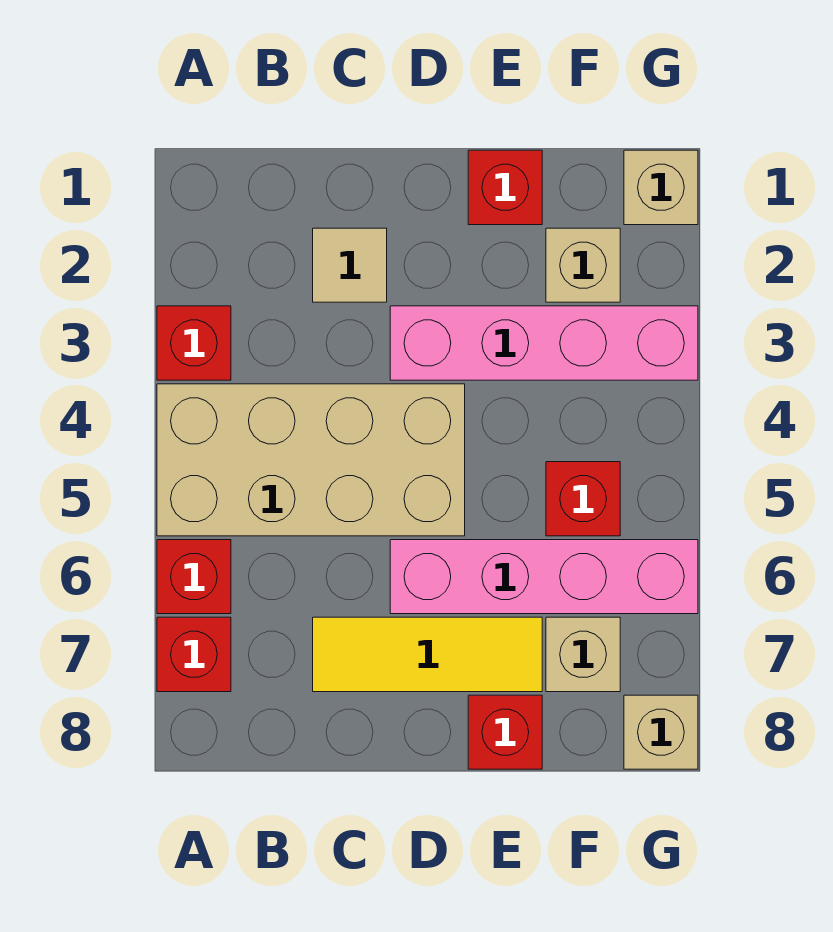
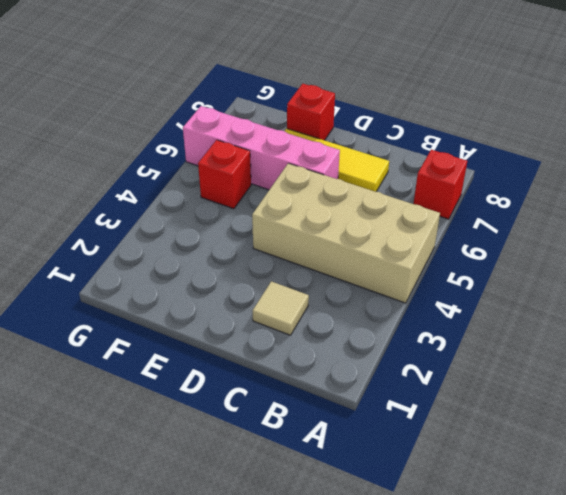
none -> red brick A3 level 1
none -> red brick A6 level 1
none -> pink brick D3:G3 level 1

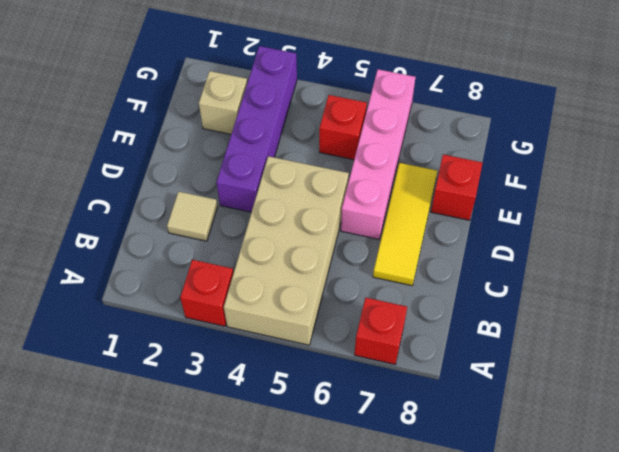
purple brick D3:G3 level 1 -> pink brick D3:G3 level 1
none -> red brick A6 level 1
none -> red brick E1 level 1
none -> tan brick F7 level 1

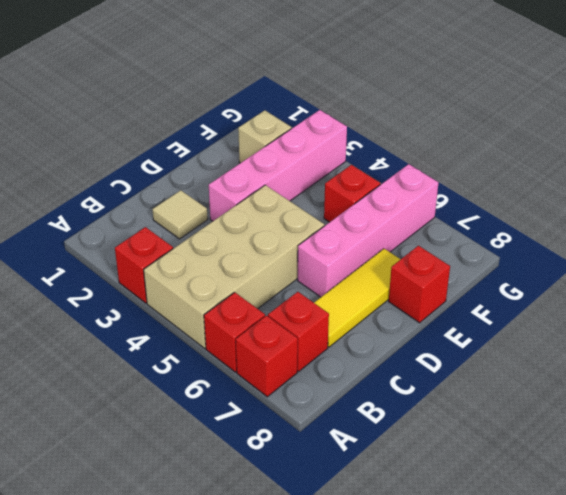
red brick B7 level 1 -> red brick E1 level 1
none -> tan brick F7 level 1
none -> tan brick G1 level 1
none -> tan brick G8 level 1

